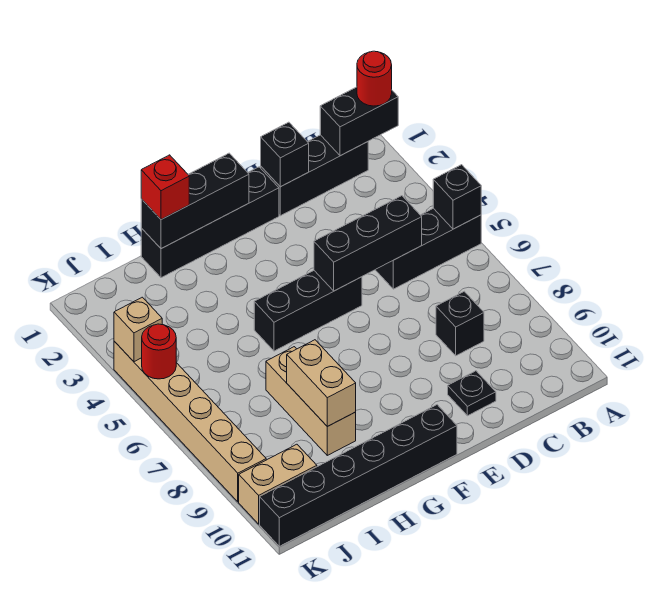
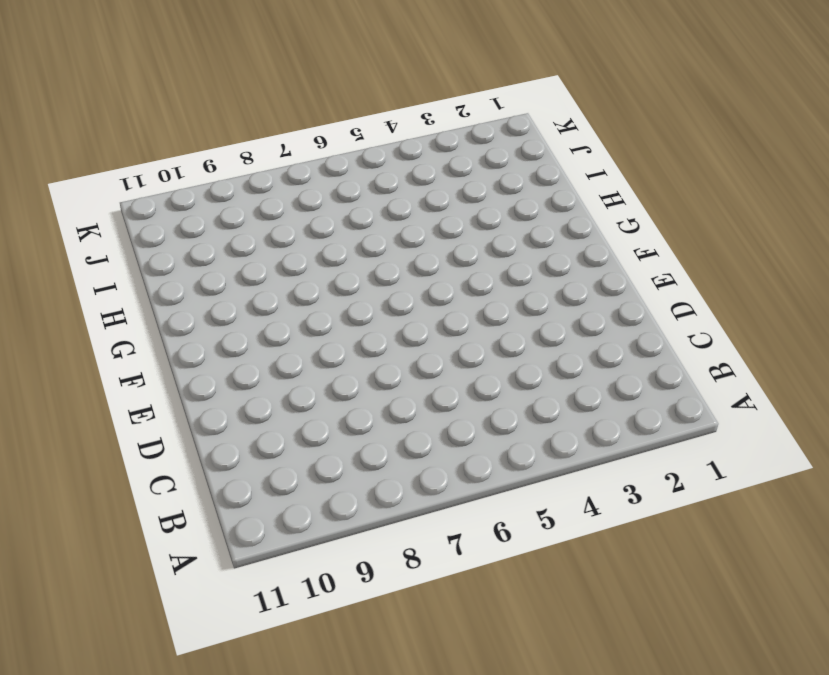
none -> black brick A5:C5 level 1
none -> black brick B1:D1 level 1
none -> black brick C8 level 1

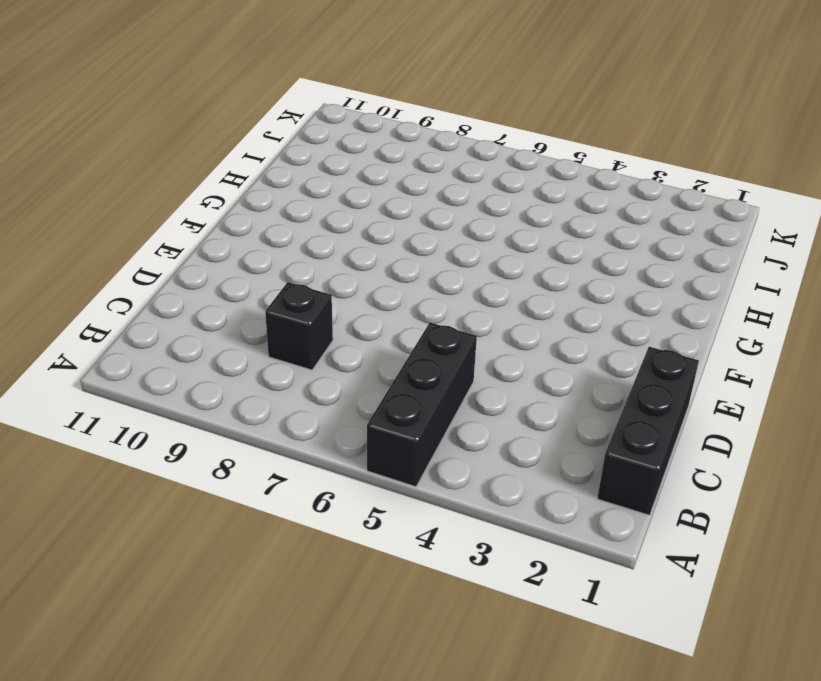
none -> black plate D10 level 1
none -> black brick E1:H1 level 1
none -> black brick E5:G5 level 1

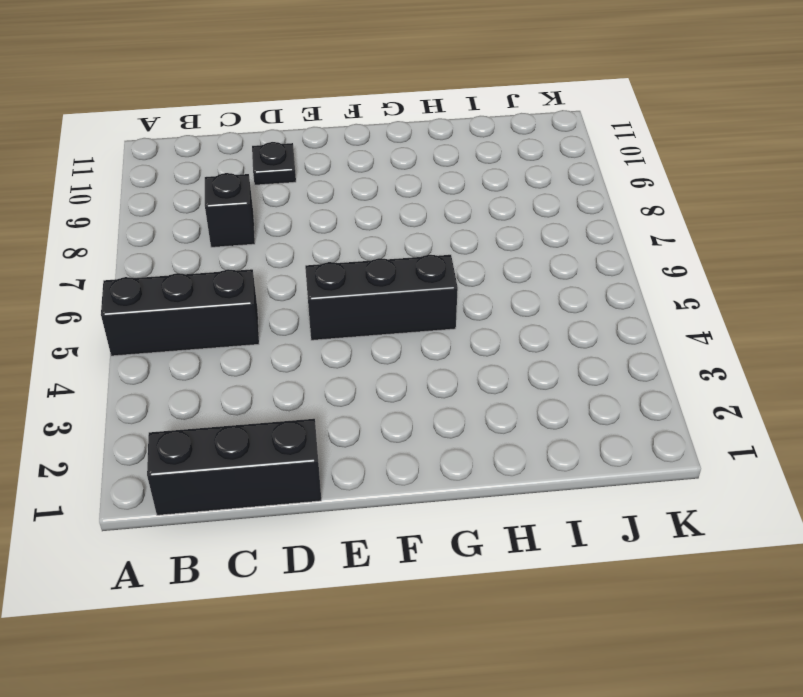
none -> black brick E1:H1 level 1
none -> black brick F11:K11 level 1
none -> tan brick H7:H9 level 1

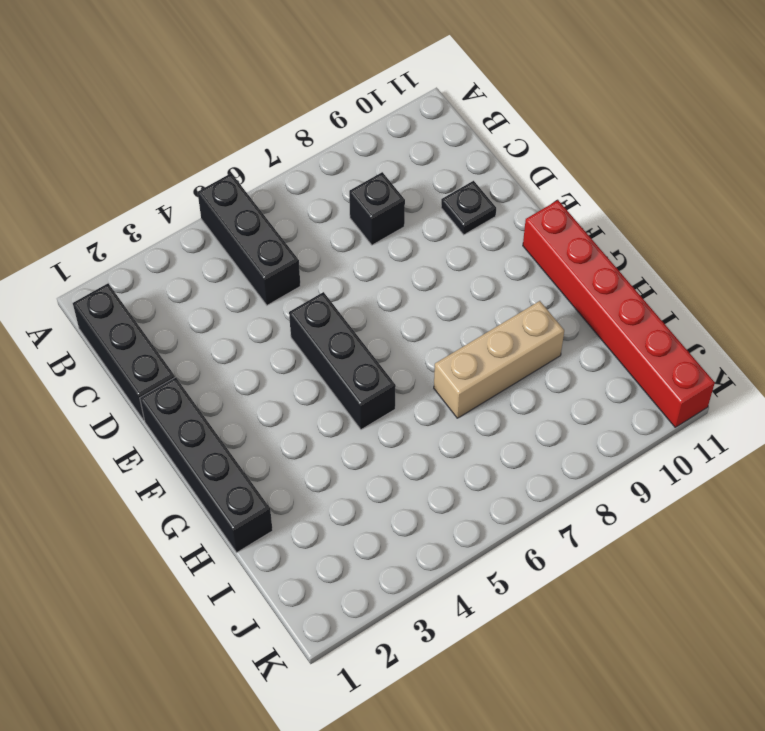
red brick F11:K11 level 1 -> black brick F11:K11 level 1
none -> tan brick J10:K10 level 1
none -> tan brick K4:K9 level 1
none -> black brick A1:B1 level 2

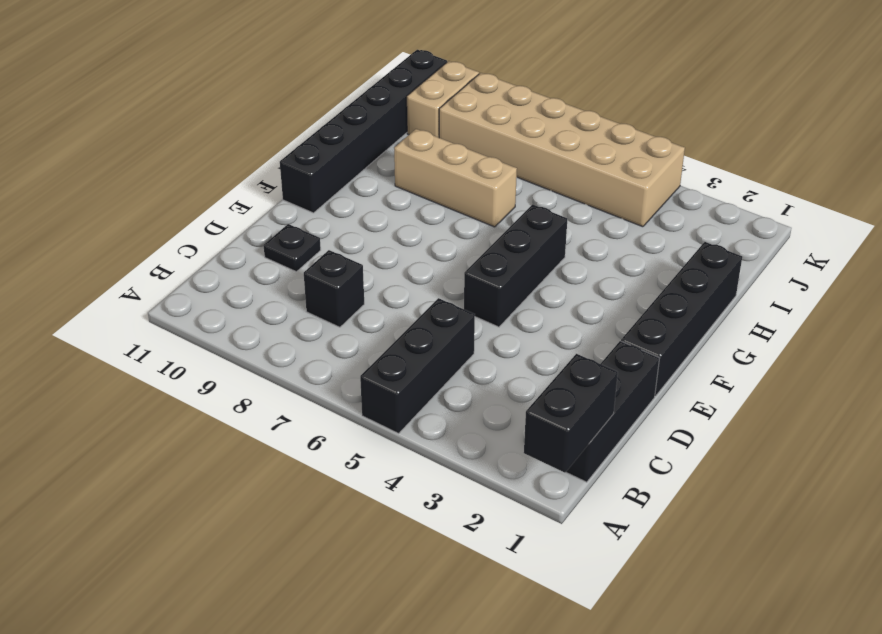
tan brick J4:K9 level 1 -> tan brick K4:K9 level 1
none -> black brick A5 level 2
none -> black brick C5:E5 level 2
none -> black brick D1 level 2

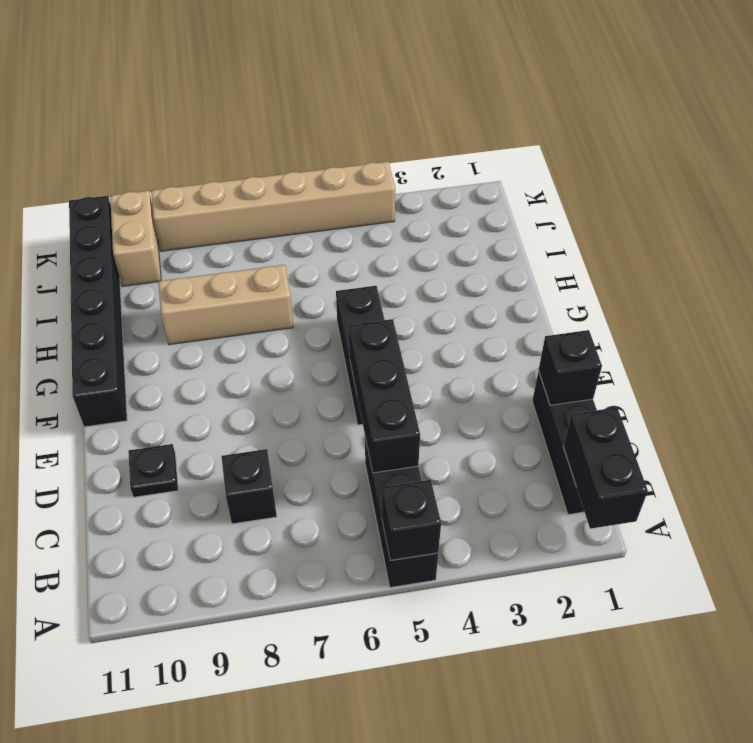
none -> black brick E1:H1 level 1
none -> black brick F1:H1 level 2
none -> tan brick H8:H9 level 2

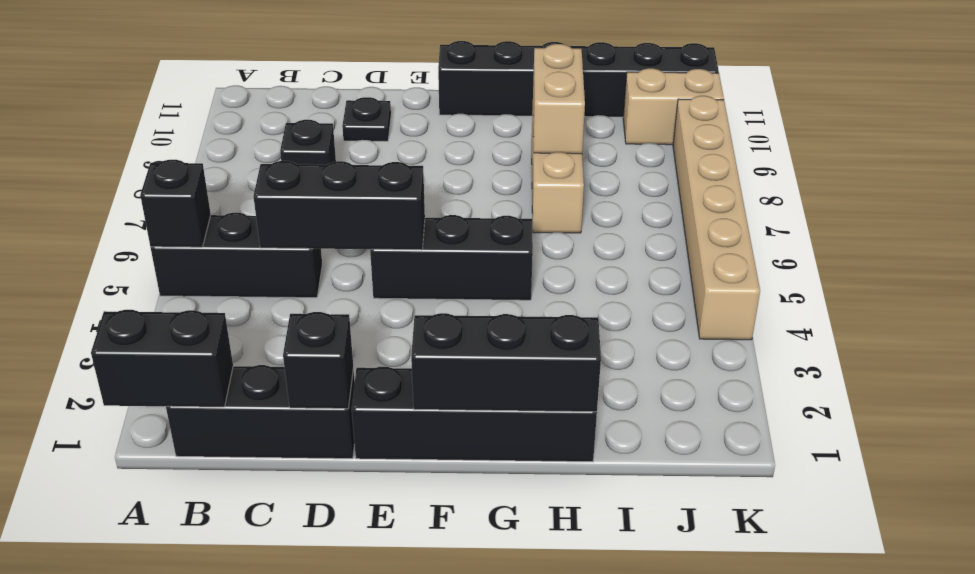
none -> tan brick K4 level 2
none -> red round brick K5 level 2
none -> red round brick A1 level 3

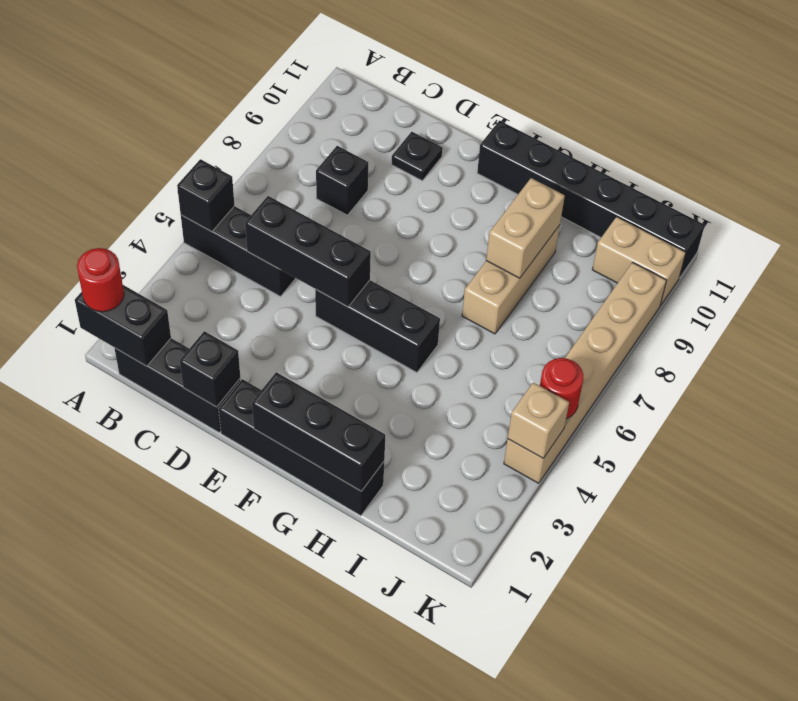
none -> red brick H1 level 3

